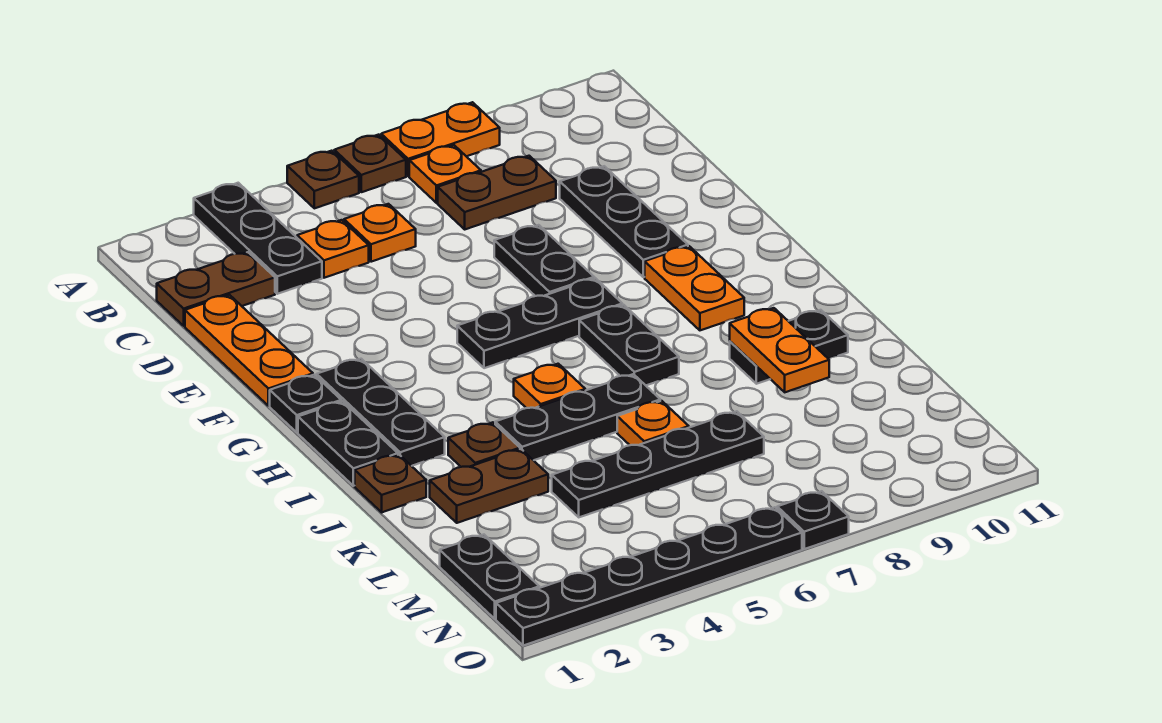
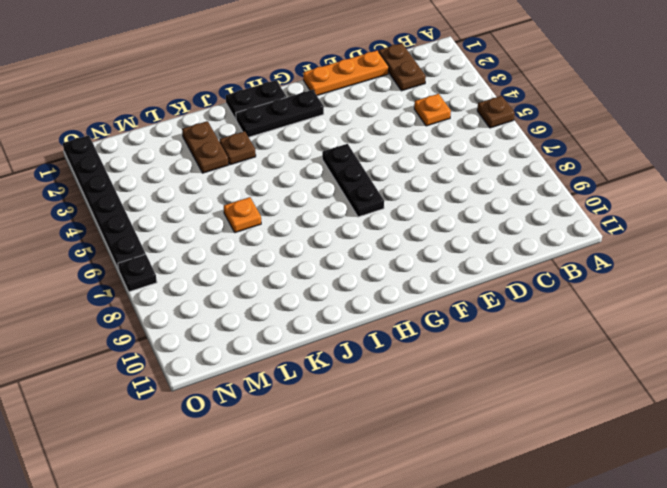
none -> black plate A3:C3 level 1
none -> brown plate A6 level 1
none -> orange plate A7:A8 level 1
none -> orange plate B7 level 1

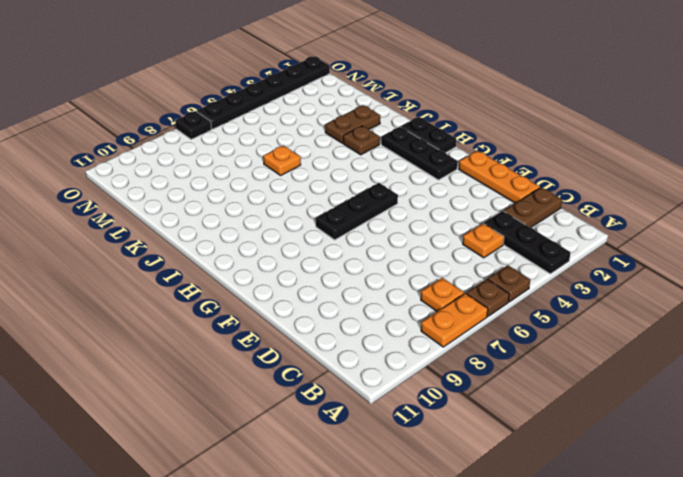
none -> orange plate C5 level 1
none -> brown plate C7:C8 level 1
none -> black plate D9:F9 level 1
none -> black plate E7:F7 level 1

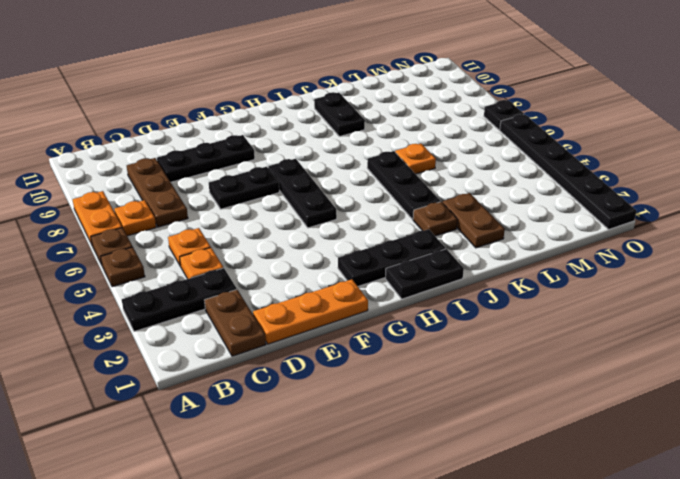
brown plate C7:C9 level 1 -> brown plate C7:C8 level 1
none -> black plate G1 level 1
none -> orange plate G9:H9 level 1
none -> black plate H7:I7 level 1
none -> orange plate I5 level 1

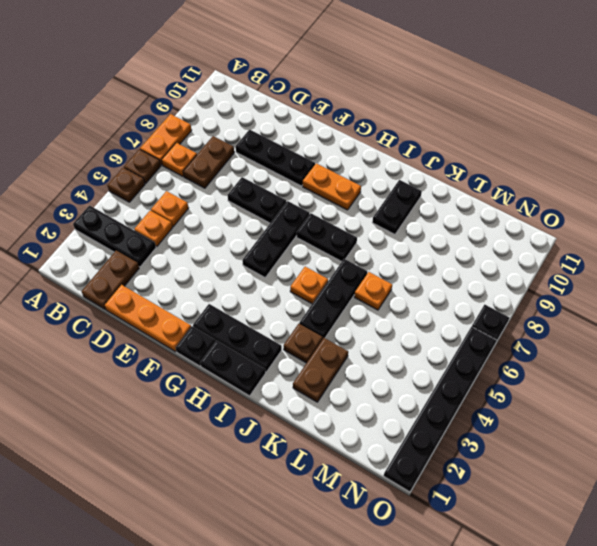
none -> brown plate J1 level 1
none -> black plate L4:L7 level 1
none -> black plate M1:N1 level 1
none -> orange plate J9:K9 level 2

